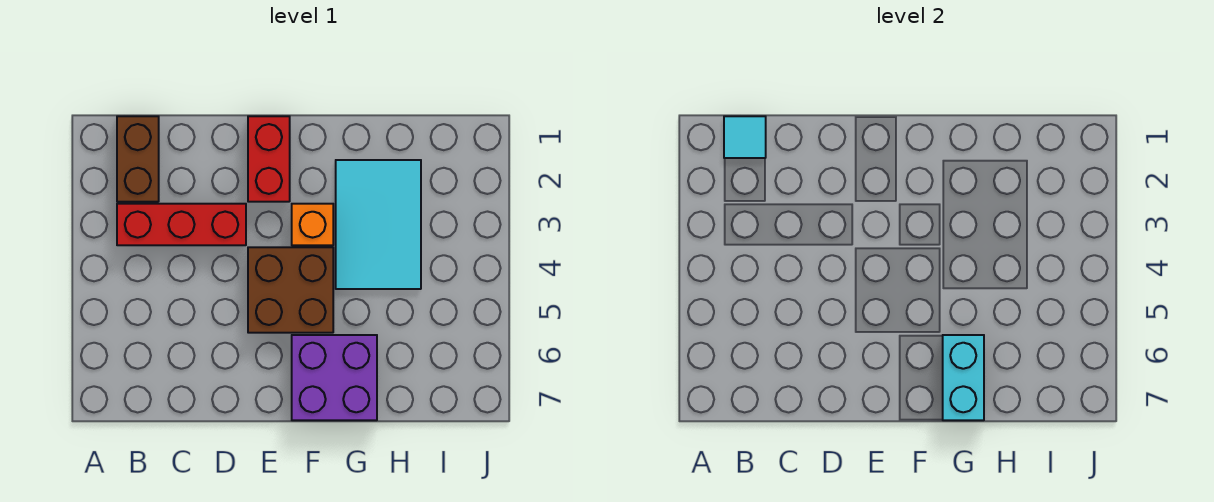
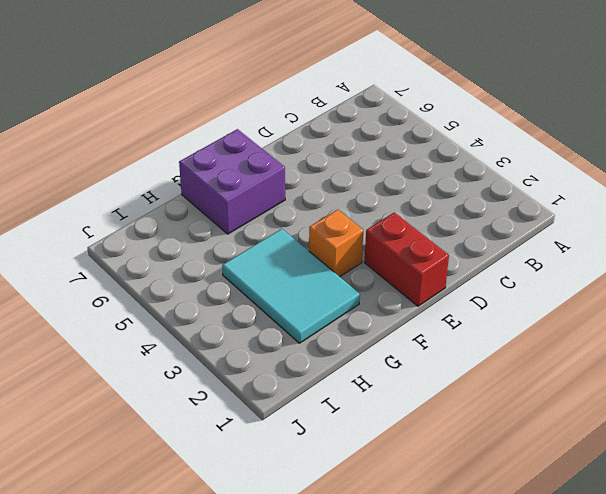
none -> brown brick B1:B2 level 1
none -> red brick B3:D3 level 1

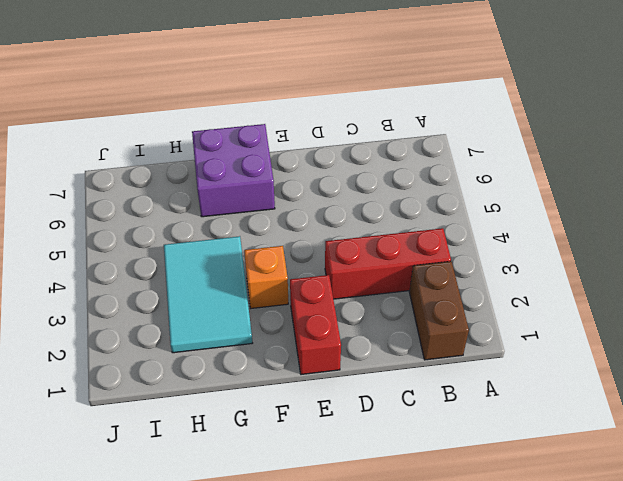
none -> brown brick E4:F5 level 1
none -> cyan tile B1 level 2

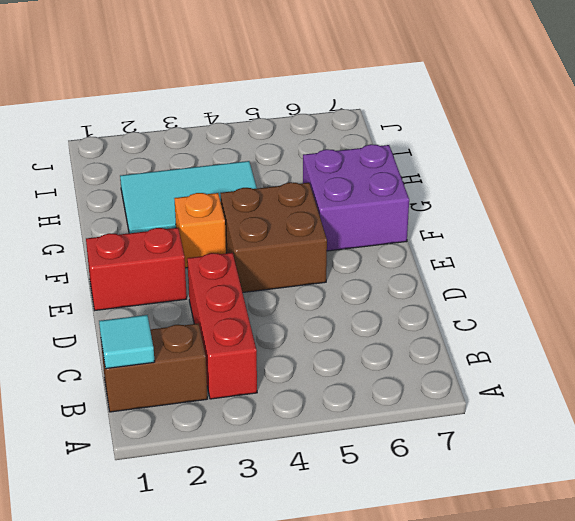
none -> cyan brick G6:G7 level 2

